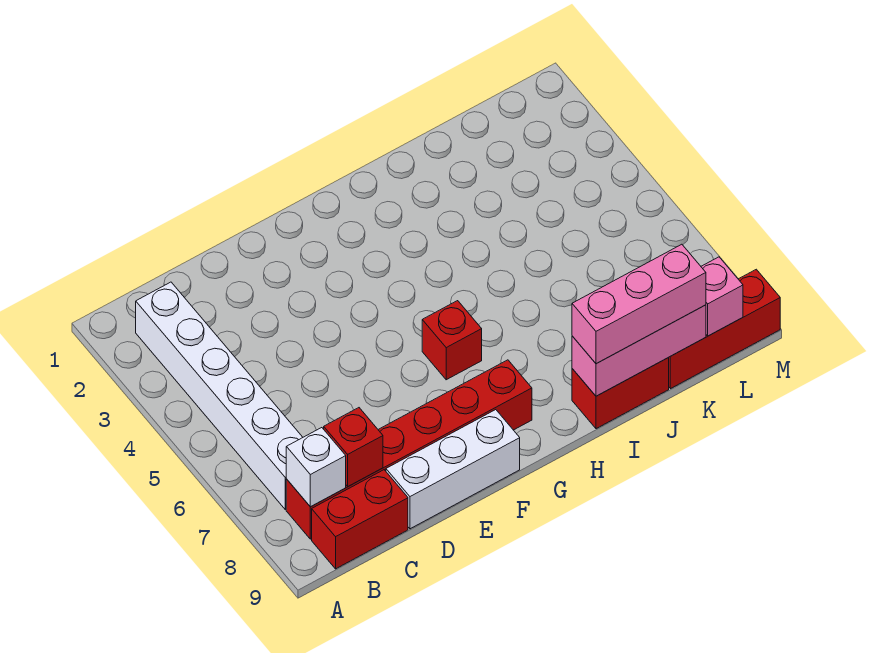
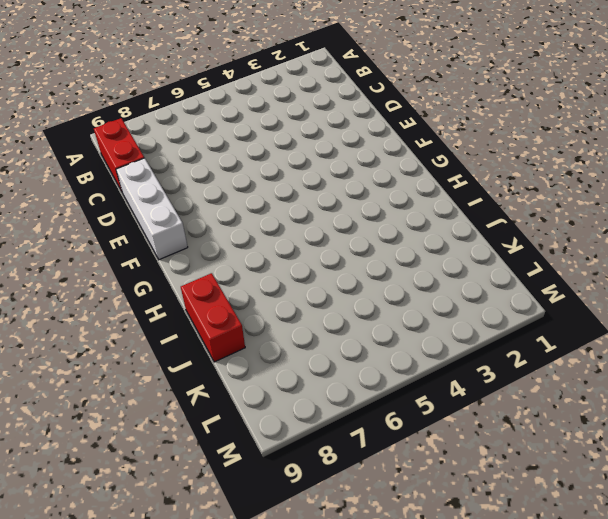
none -> white brick B2:B7 level 1
none -> red brick B8:G8 level 1
none -> red brick G6 level 1

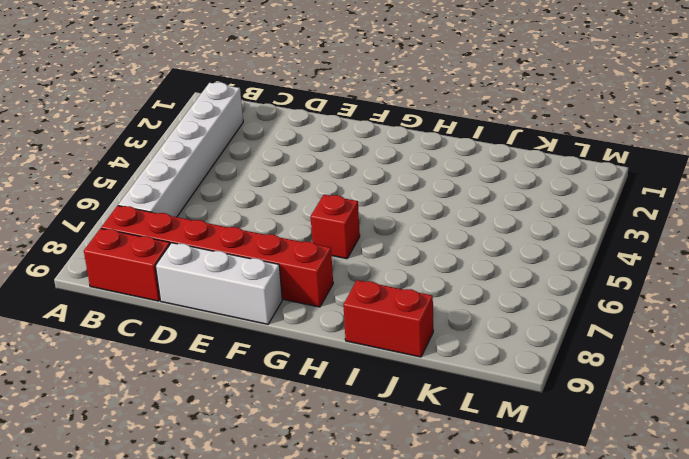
none -> red brick K9:M9 level 1
none -> white brick B8 level 2
none -> red brick C8 level 2

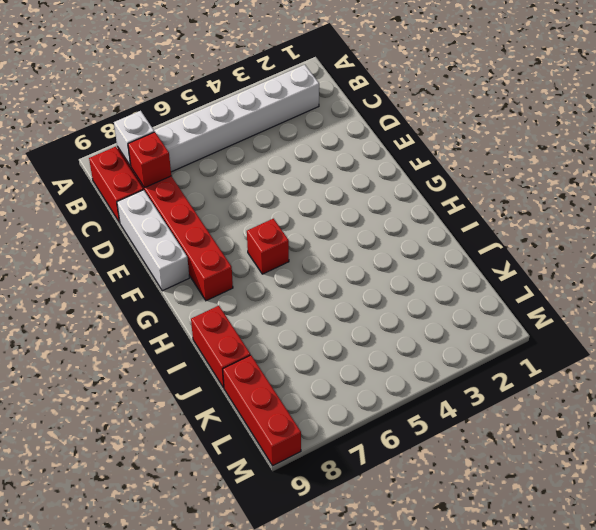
none -> pink brick I9:K9 level 2
none -> pink brick L9 level 2
none -> pink brick I9:K9 level 3

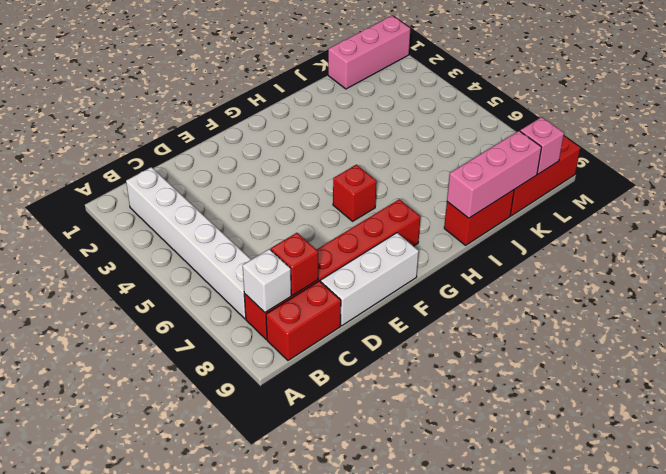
pink brick K1:M1 level 1 -> pink brick I9:K9 level 3

